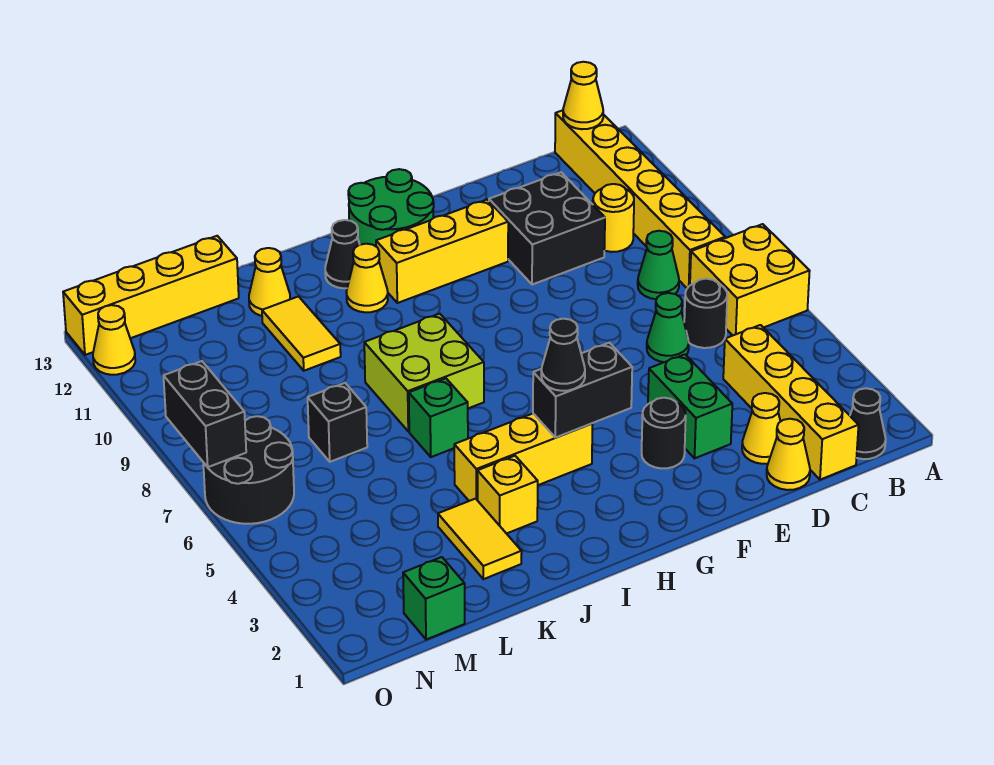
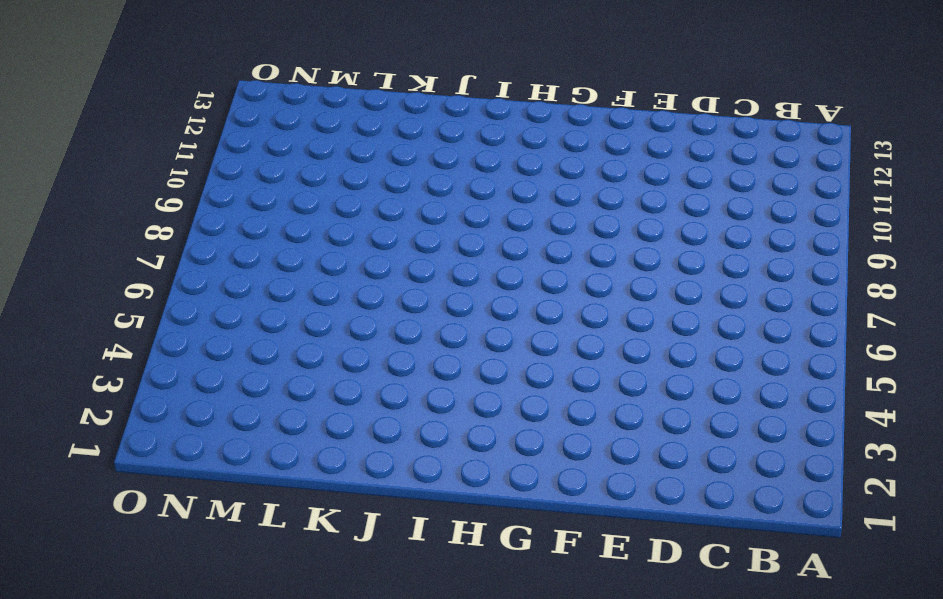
none -> yellow brick A6:B7 level 1
none -> black cone B1 level 1
none -> yellow brick B8:B13 level 1
none -> yellow brick C1:C4 level 1

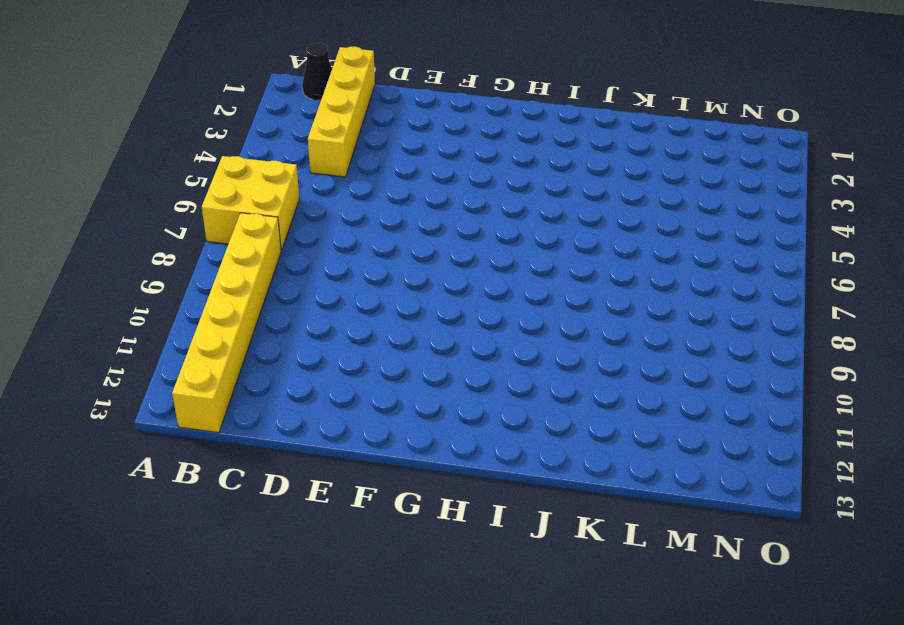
none -> black round brick C6 level 1
none -> green cone C8 level 1
none -> yellow round brick C10 level 1
none -> yellow cone D1 level 1

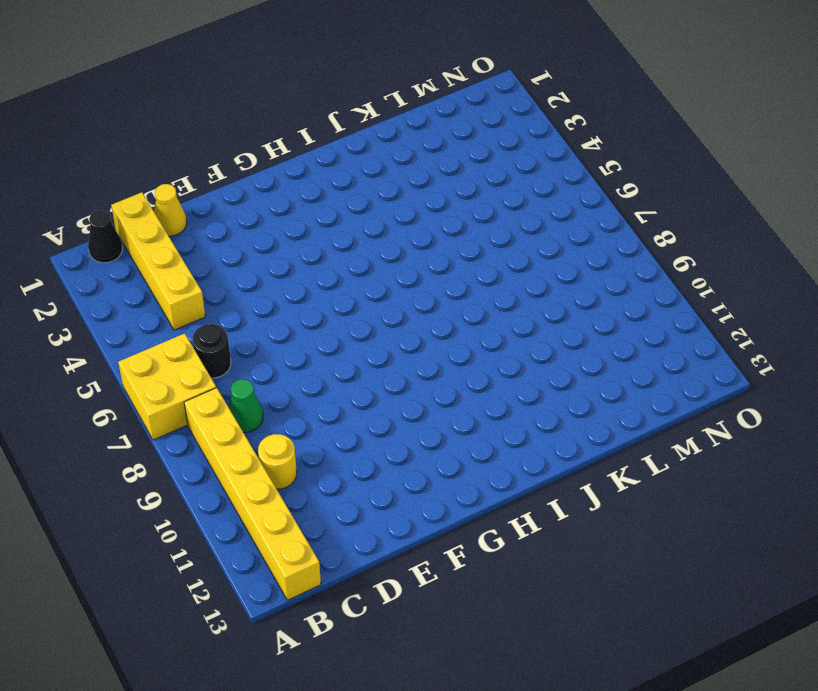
none -> yellow cone D2 level 1
none -> green cone D6 level 1
none -> black brick D10:E11 level 1
none -> green brick E3:E4 level 1

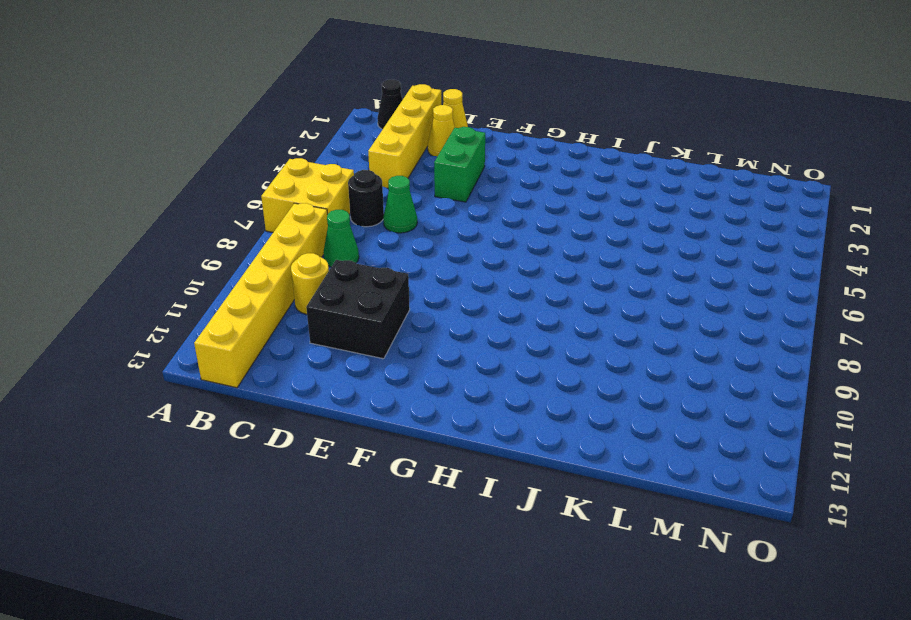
none -> black round brick F3 level 1
none -> yellow brick F11:H11 level 1
none -> green round brick G12:H13 level 1
none -> yellow brick H4:J4 level 1

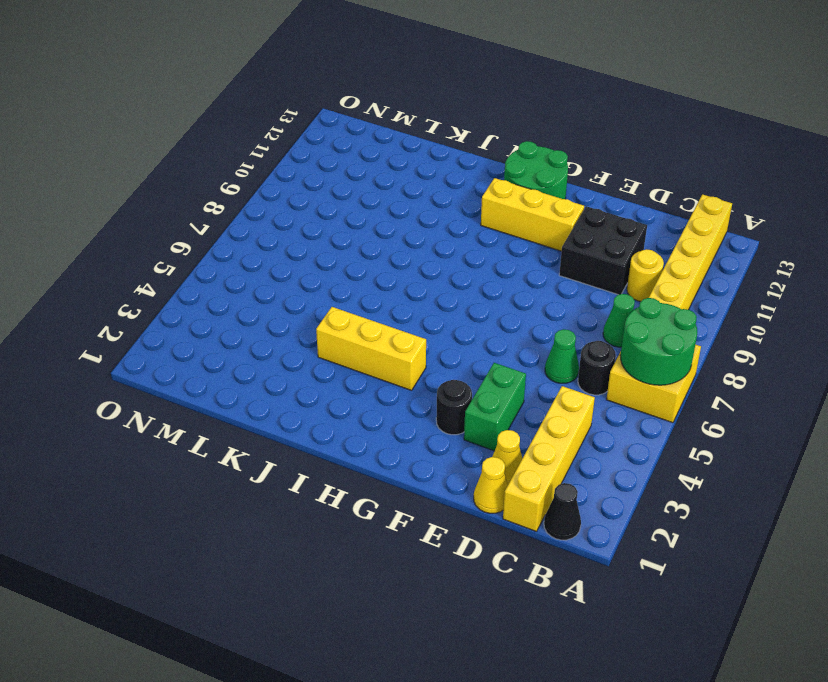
green round brick A6:B7 level 2 -> none
none -> lime brick I7:J8 level 1
none -> yellow cone I11 level 1
none -> black cone I12 level 1
none -> yellow brick J3 level 1

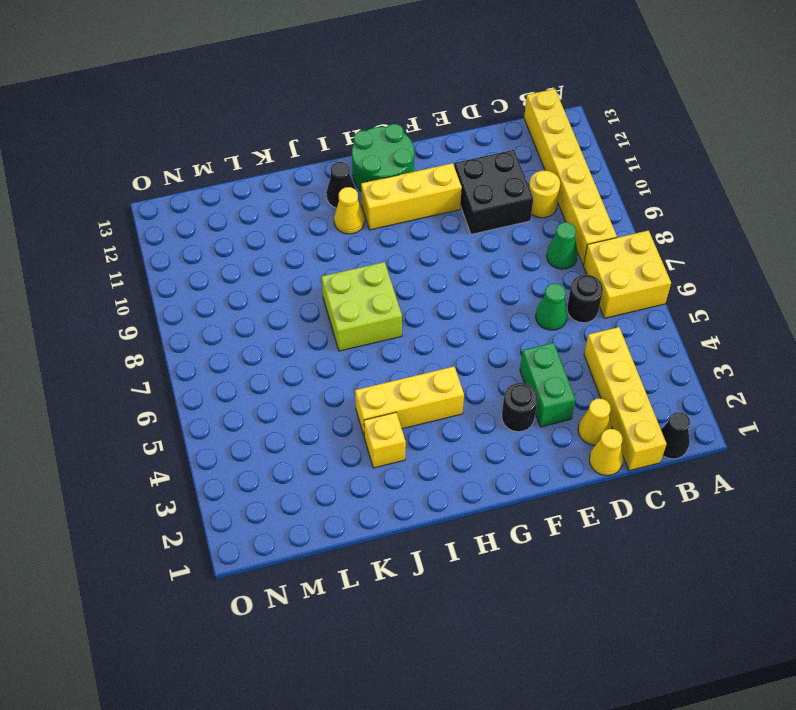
none -> green brick J6 level 1
none -> yellow tile K2:K3 level 1
none -> yellow tile K10:K11 level 1
none -> yellow cone K12 level 1

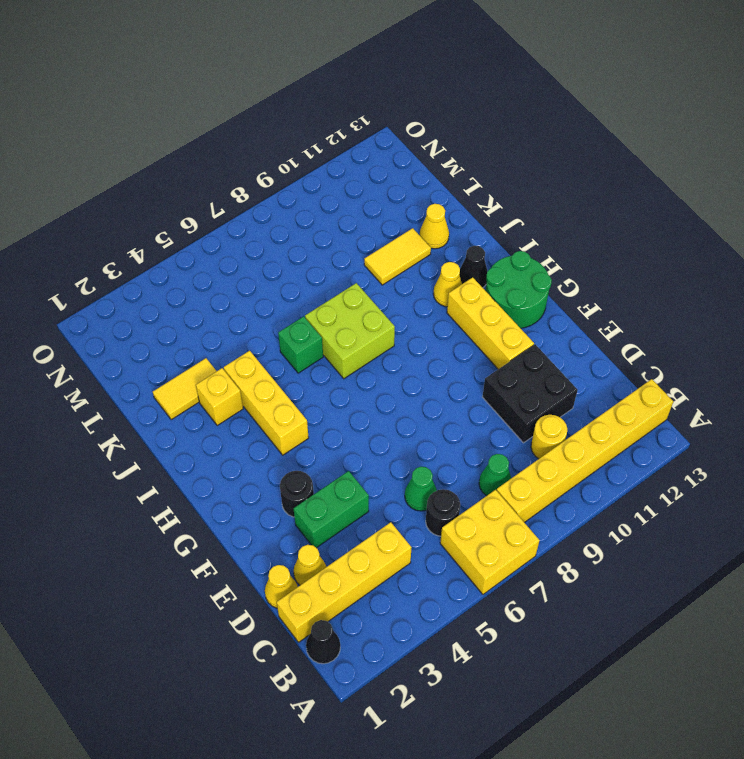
none -> black brick L7 level 1
none -> yellow brick L13:O13 level 1
none -> green brick M1 level 1
none -> black round brick N6:O7 level 1

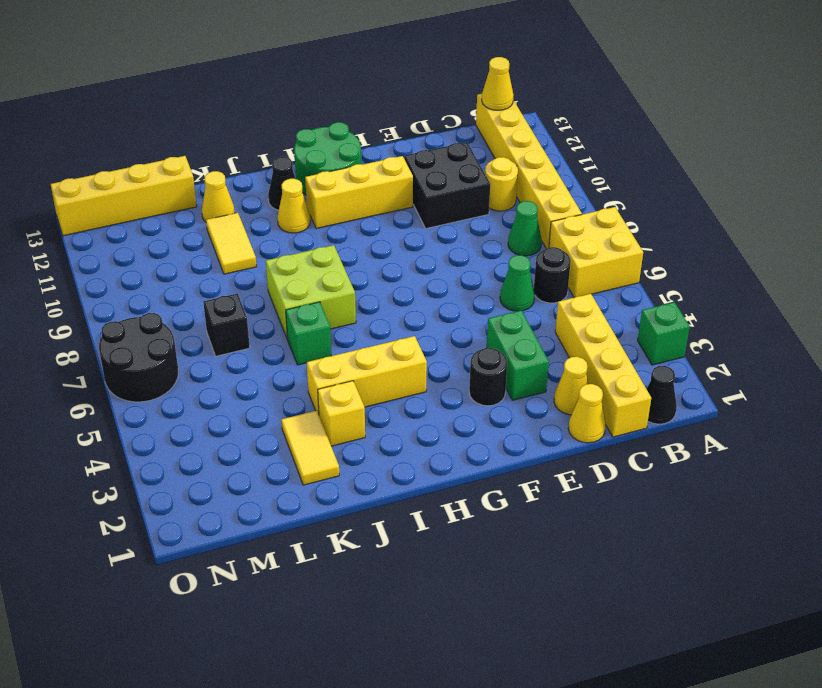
green brick A3 level 1 -> green brick M1 level 1
none -> yellow cone O12 level 1
none -> black brick G4:H4 level 2
none -> black brick O7:O8 level 2
none -> black cone H4 level 3

